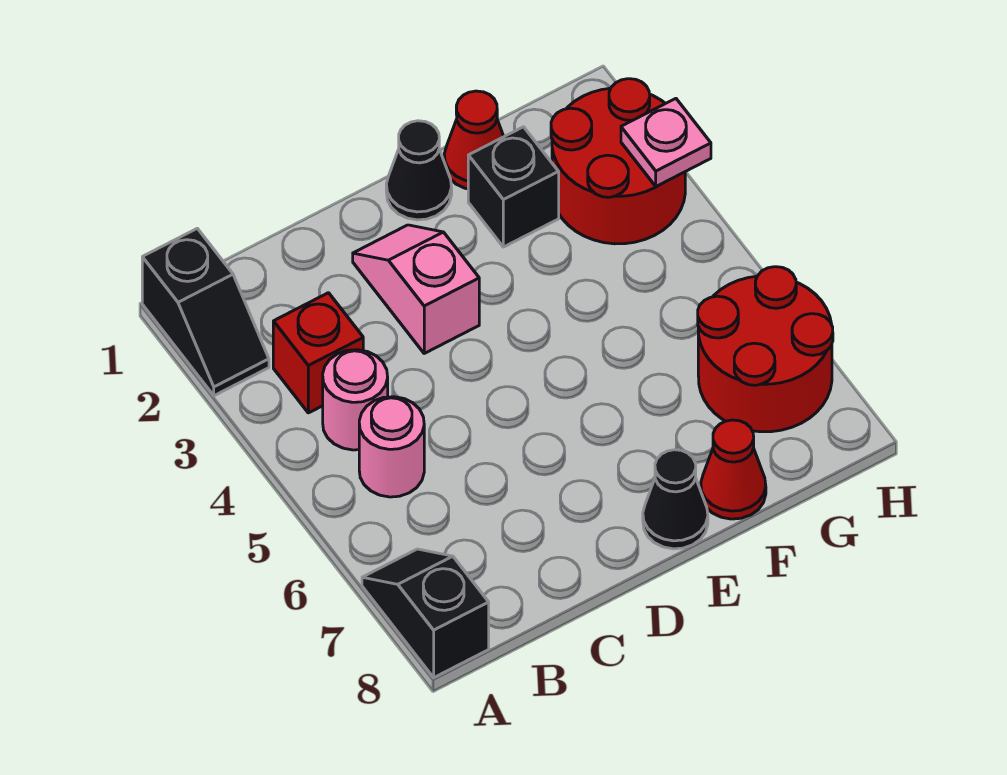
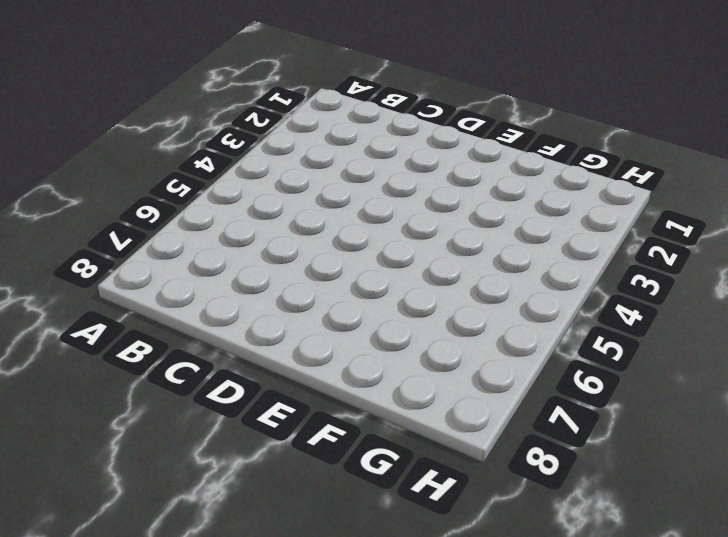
none -> black slope A1:A2 level 1 top 1
none -> black slope A7:A8 level 1 top 8
none -> red brick B3 level 1

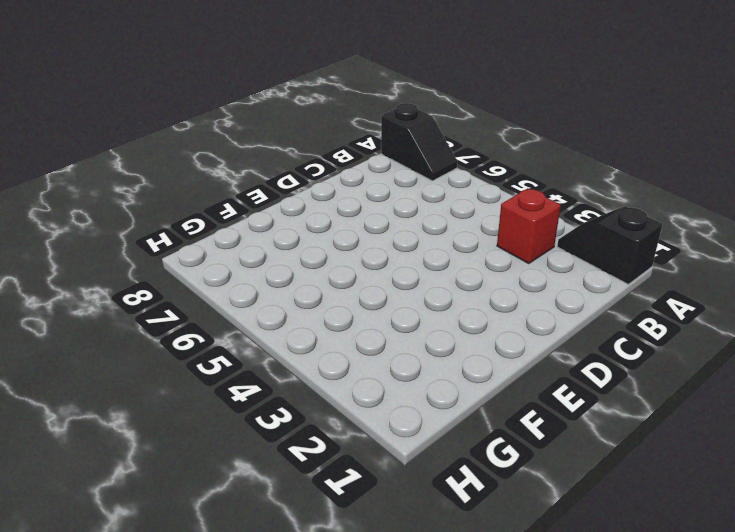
none -> pink round brick B4 level 1
none -> pink round brick B5 level 1
none -> pink slope D2:D3 level 1 top 3

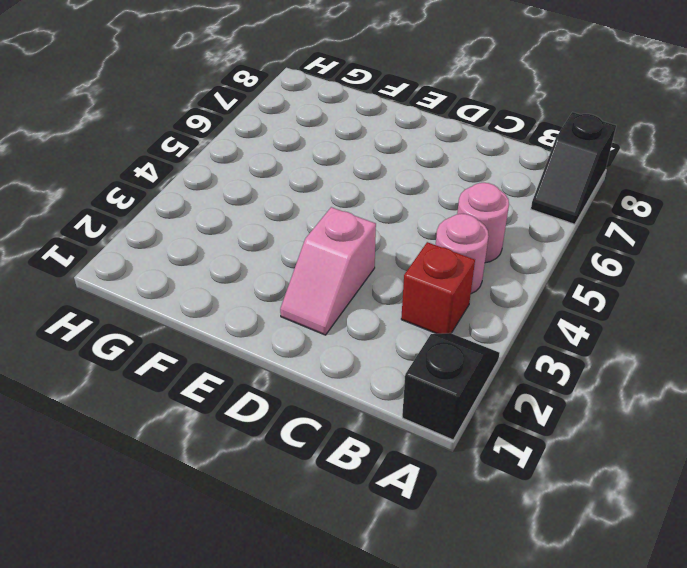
none -> black cone E1 level 1
none -> black cone E8 level 1
none -> red cone F1 level 1

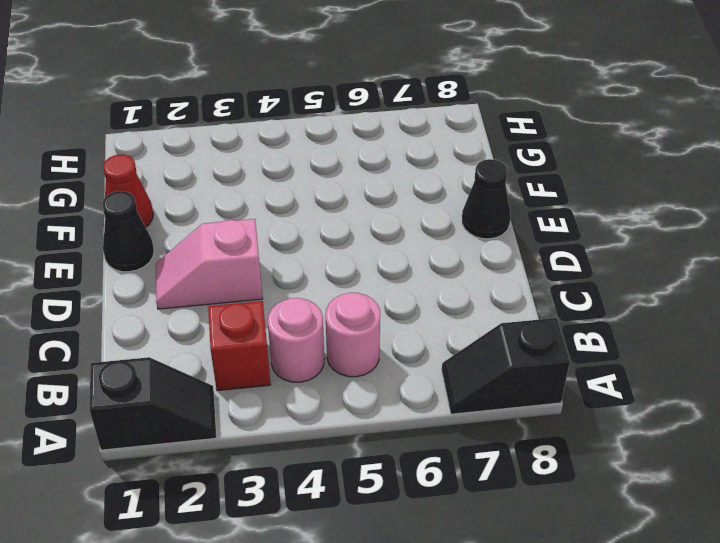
none -> black brick F2 level 1
none -> red cone F8 level 1
none -> red round brick G2:H3 level 1

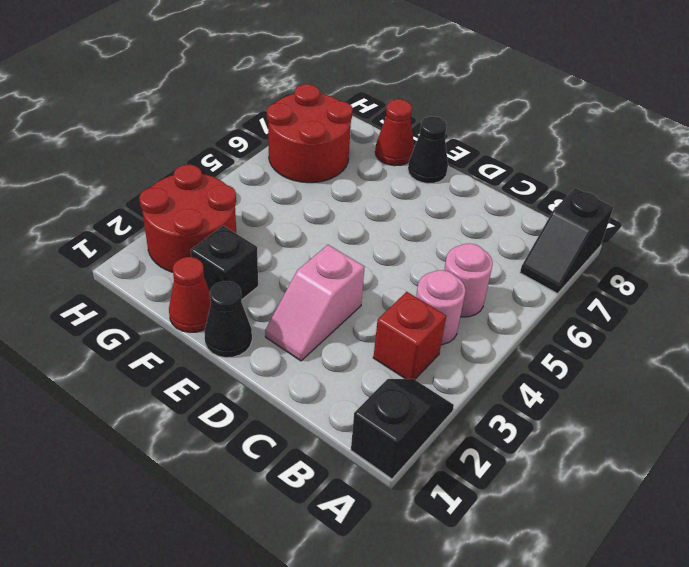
none -> pink plate H3 level 2

